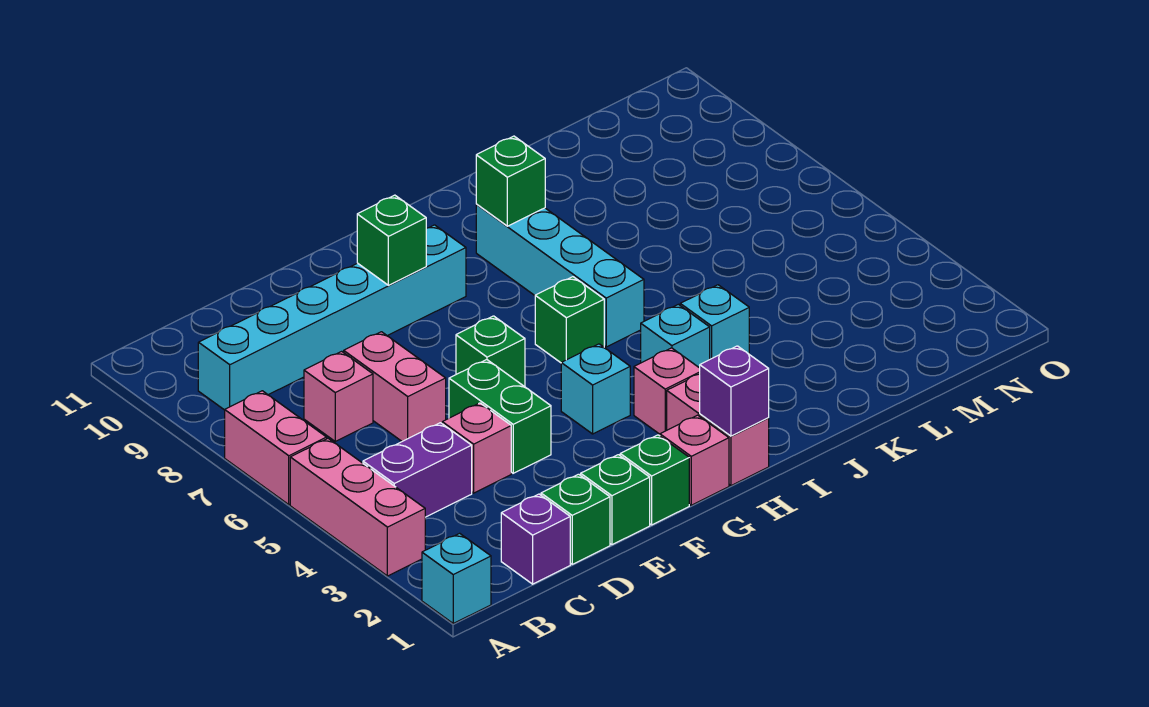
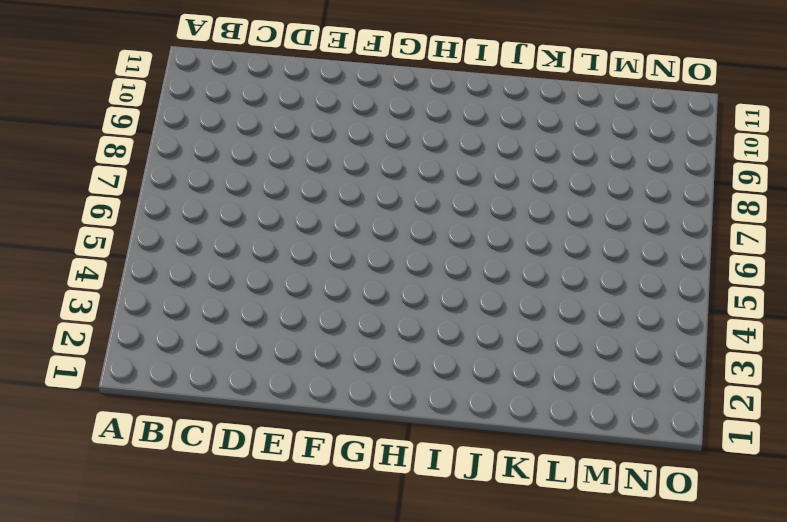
none -> cyan brick A1 level 1
none -> pink brick A3:A5 level 1
none -> pink brick A6:A7 level 1

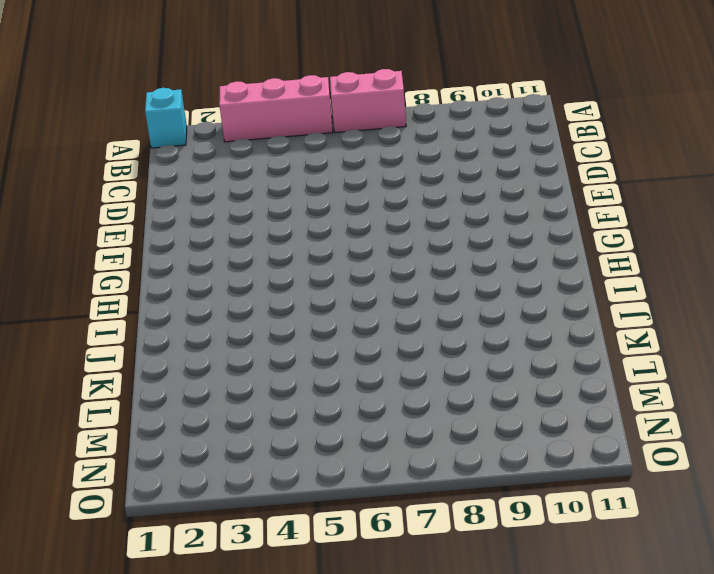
none -> purple brick B4:C4 level 1
none -> cyan brick B9:G9 level 1
none -> purple brick C1 level 1

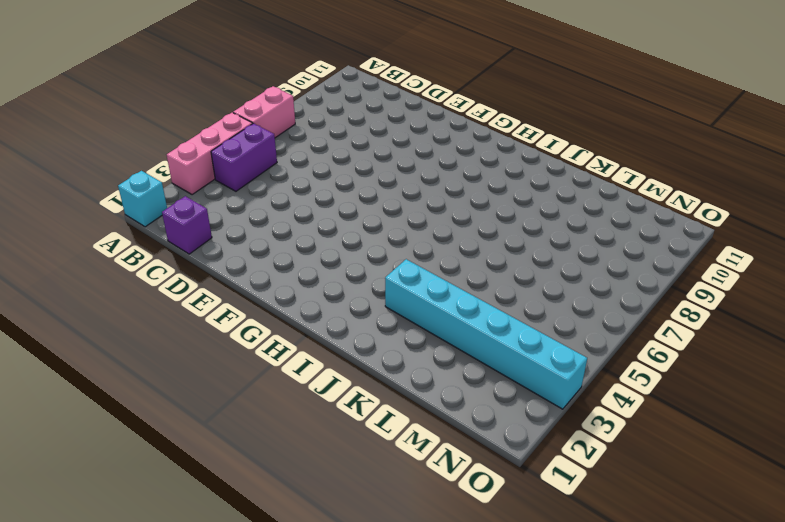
purple brick B4:B5 level 1 -> purple brick B4:C4 level 1
cyan brick J3:O3 level 1 -> cyan brick B9:G9 level 1
none -> pink brick C7 level 1
none -> green brick D1 level 1
none -> pink brick D4 level 1

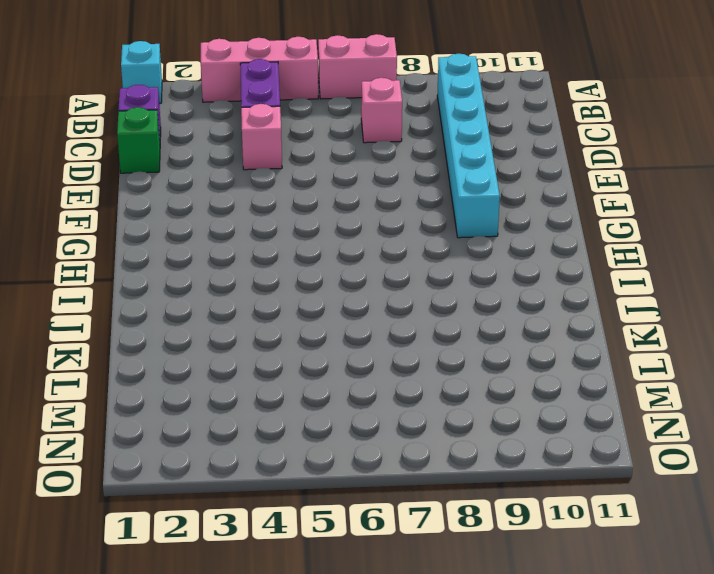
none -> pink brick D6:D7 level 1
none -> green brick E1 level 1
none -> green brick E4:E5 level 1

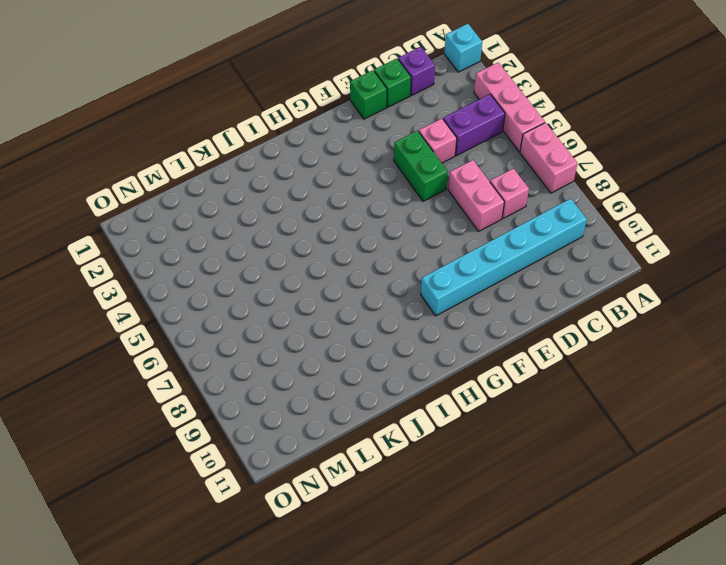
none -> green brick F1 level 1
none -> green brick F6 level 1
none -> pink brick G1 level 1

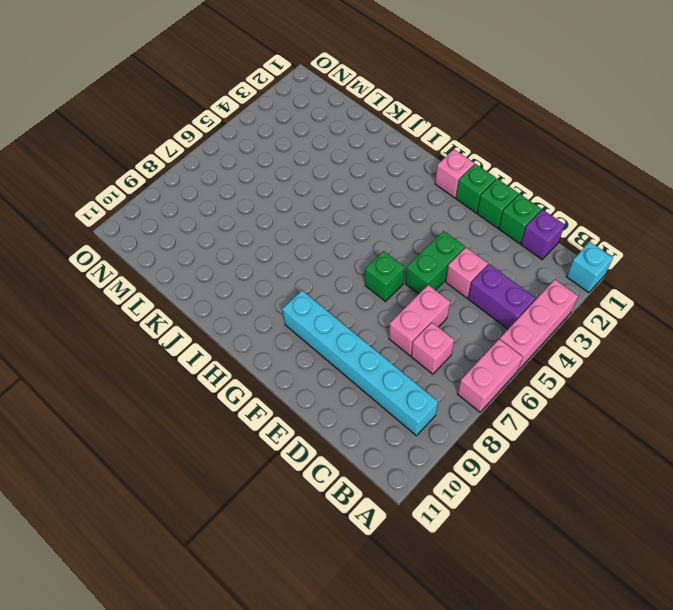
none -> cyan brick G4 level 1
none -> pink brick H1:H2 level 1
none -> pink brick H3 level 1

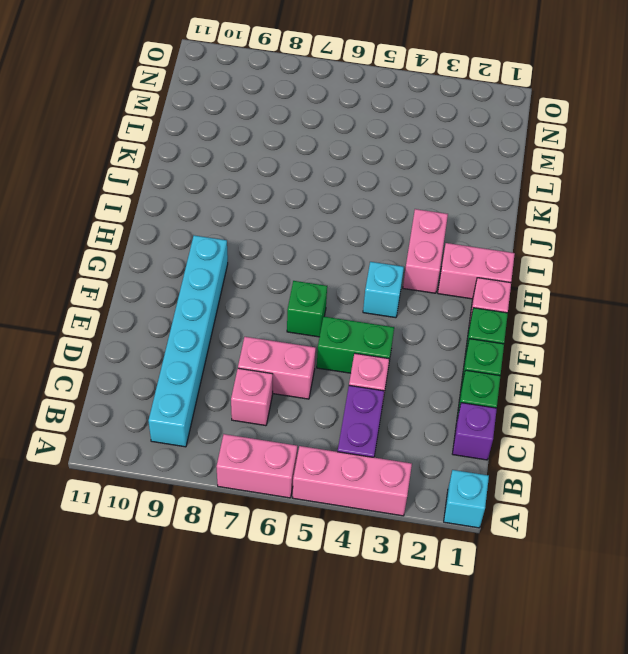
pink brick H3:I3 level 1 -> pink brick H3 level 1
none -> green brick H6 level 1
none -> cyan brick I4 level 1
none -> cyan brick I6:I9 level 1

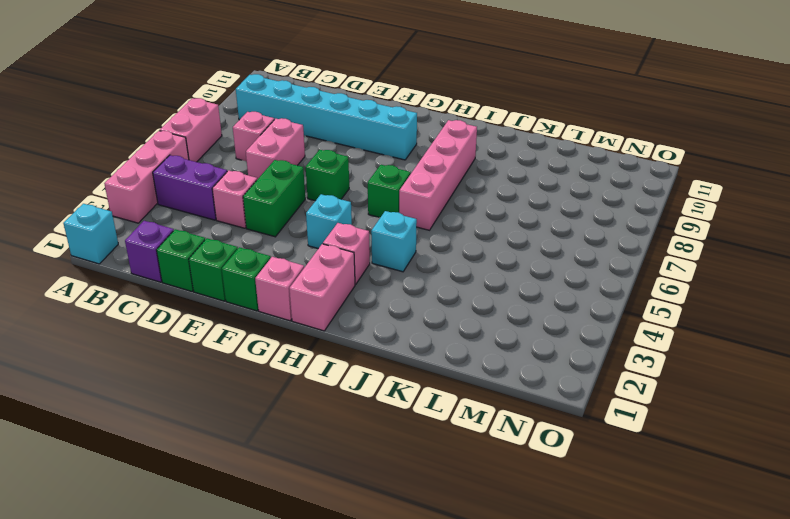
pink brick I6:I9 level 1 -> cyan brick I6:I9 level 1
none -> cyan brick J4 level 1
none -> green brick F9 level 2
none -> purple brick H1 level 2

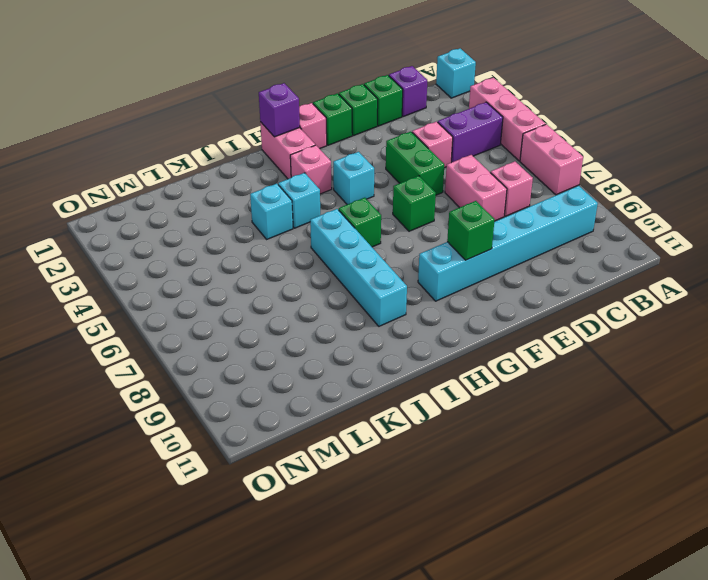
none -> green brick I9 level 2

